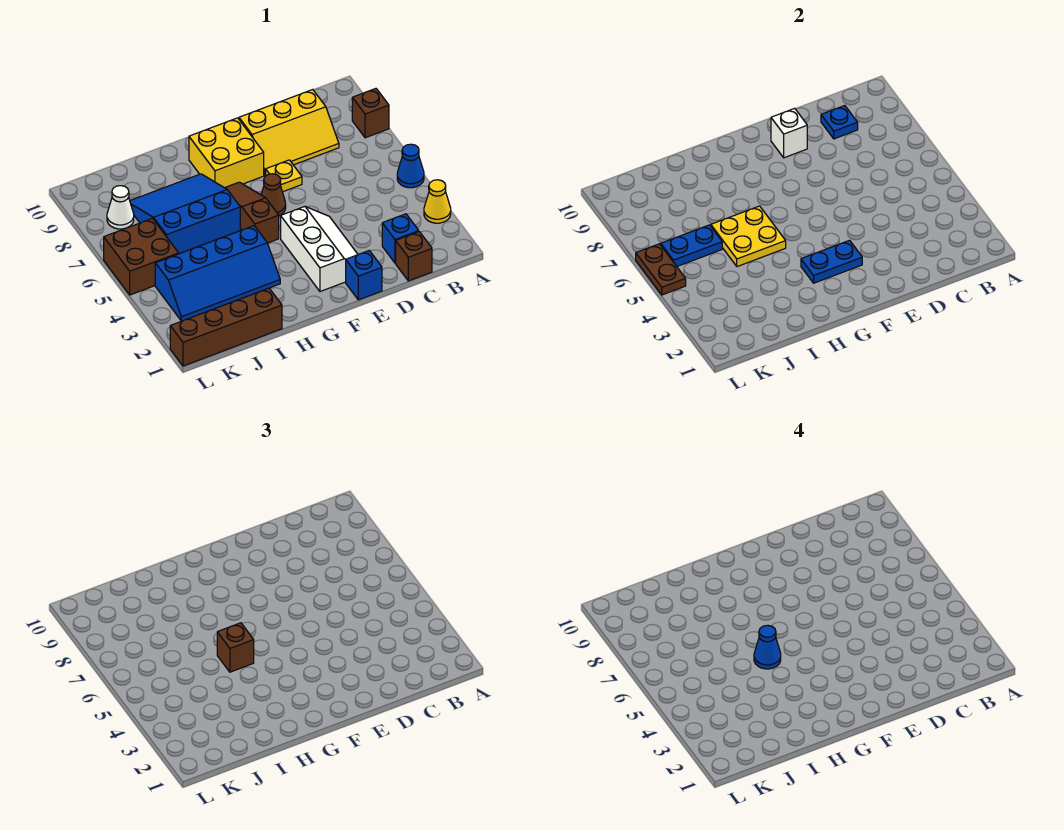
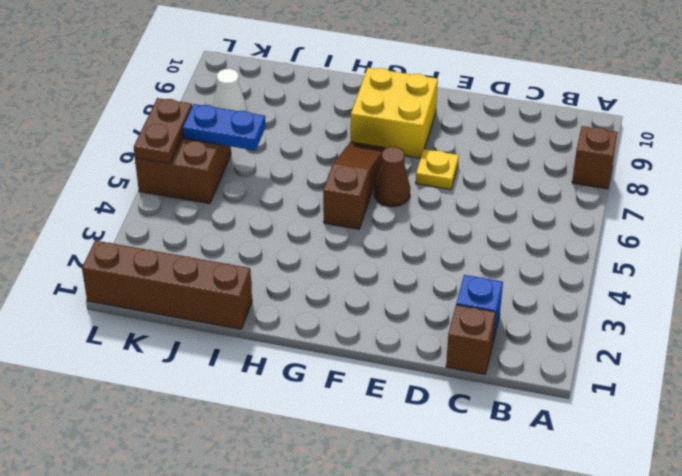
none -> yellow cone A3 level 1
none -> blue cone A5 level 1
none -> yellow slope C8:E9 level 1 top 9

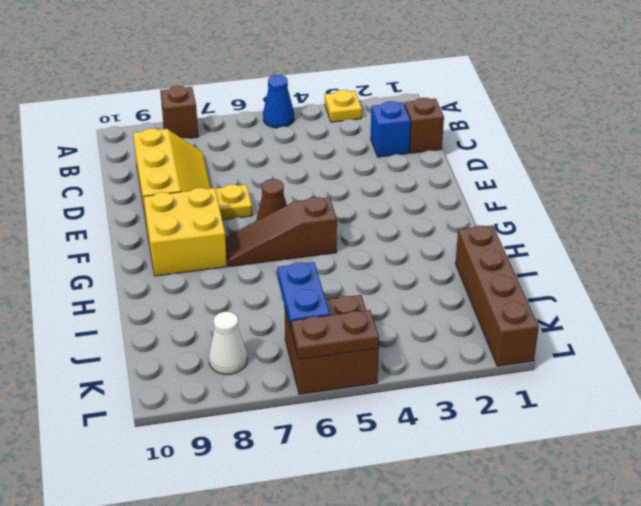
yellow plate A3 level 1 -> yellow cone A3 level 1
none -> blue brick E1 level 1
none -> white slope E2:F4 level 1 top F
none -> blue slope H3:K4 level 1 top 4

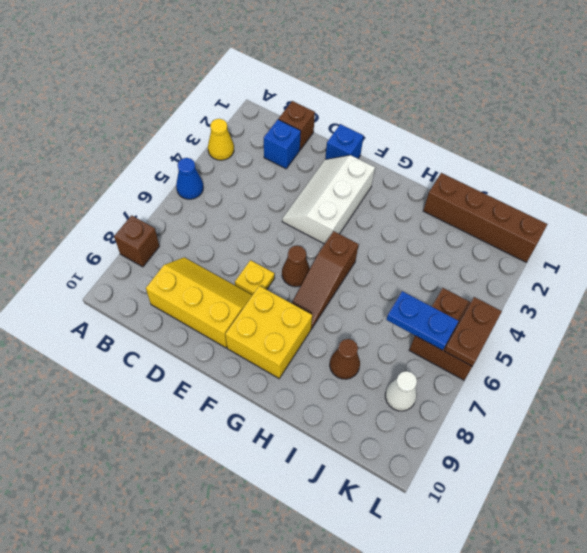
brown cone I8 level 1 -> blue slope H6:J8 level 1 top 6
none -> blue slope H3:K4 level 1 top 4
none -> blue plate C9 level 2
none -> white brick E9 level 2

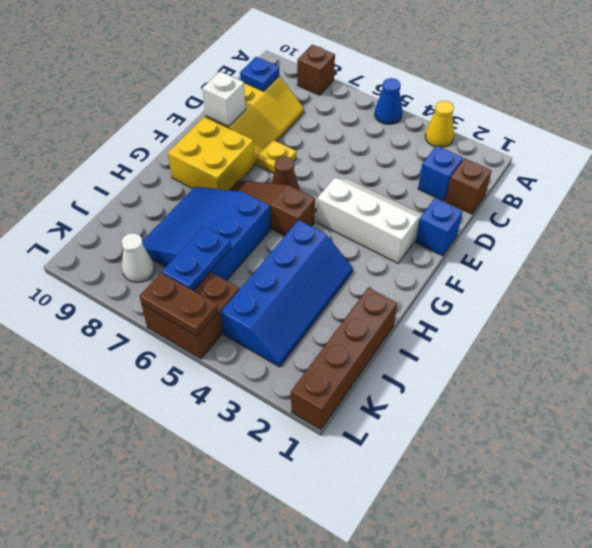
none -> blue plate F3:G3 level 2
none -> yellow plate H5:I6 level 2
none -> brown brick H5 level 3

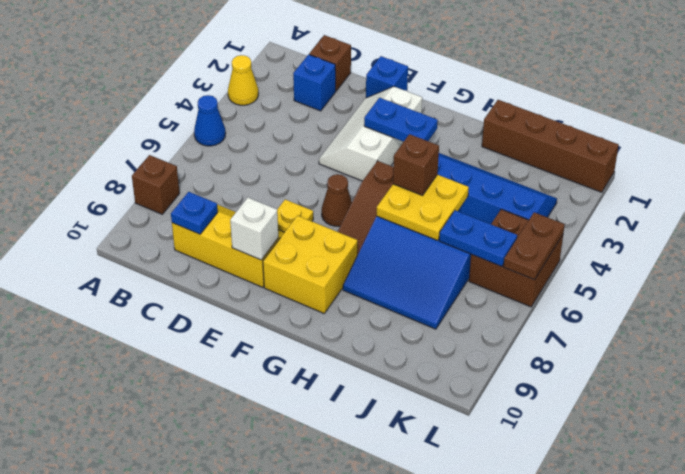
none -> white cone K8 level 1
none -> blue cone H5 level 4

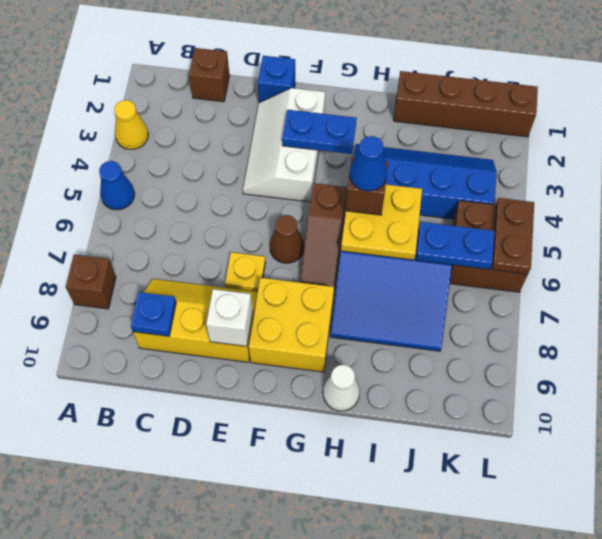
white cone H10 level 1 -> white cone K8 level 1
none -> blue brick C2 level 1

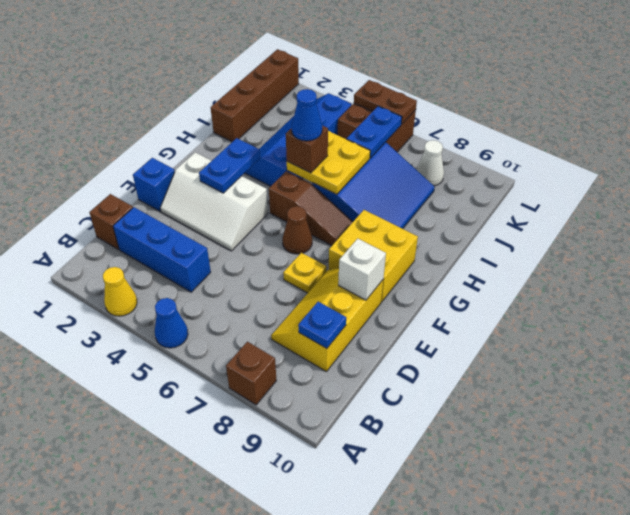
blue brick C2:C4 level 1 -> blue brick C2 level 1

